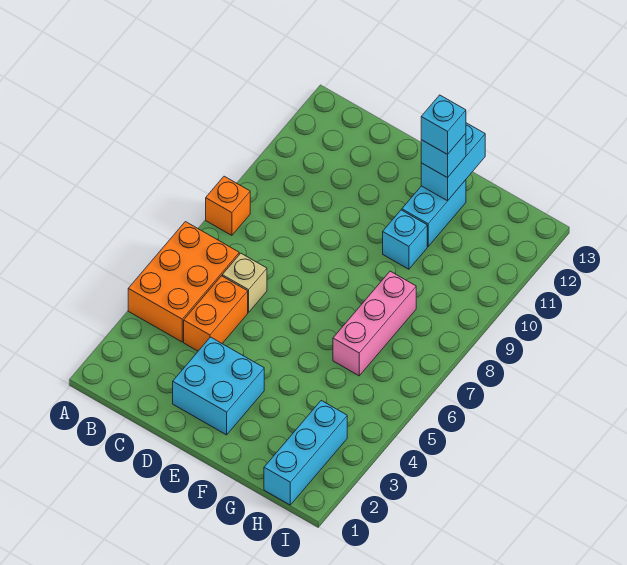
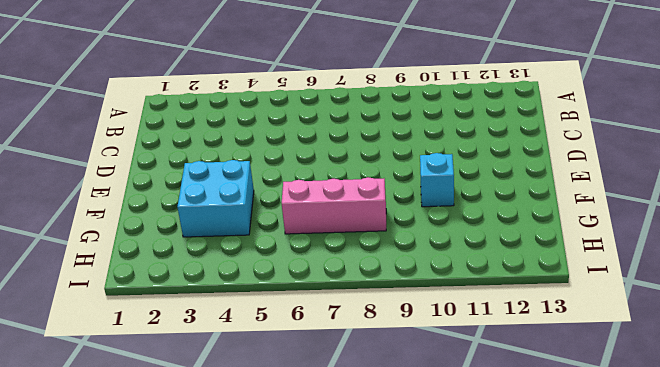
cyan brick F3:G4 level 1 -> cyan brick D2:E3 level 1
none -> orange brick A4:B6 level 1
none -> orange brick A8 level 1
none -> orange brick C4:C5 level 1

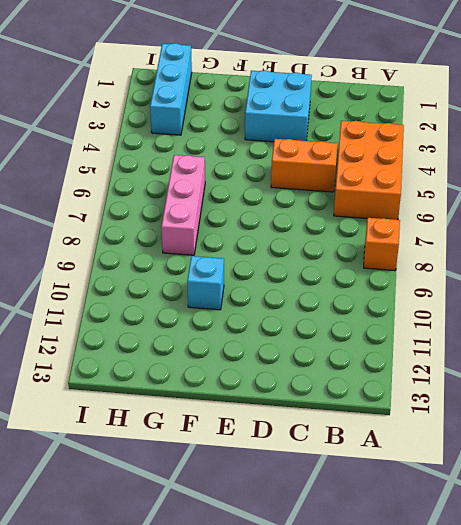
orange brick C5:D5 level 1 -> orange brick C4:C5 level 1
none -> tan brick C6 level 1
none -> cyan brick F11:F12 level 1
none -> cyan brick F12:F13 level 2

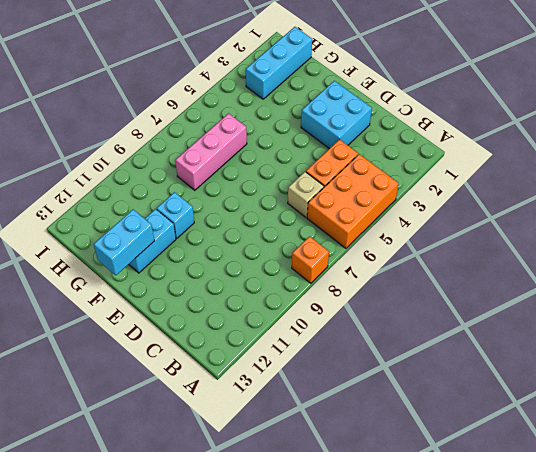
none -> cyan brick F12 level 3
none -> cyan brick F12 level 4

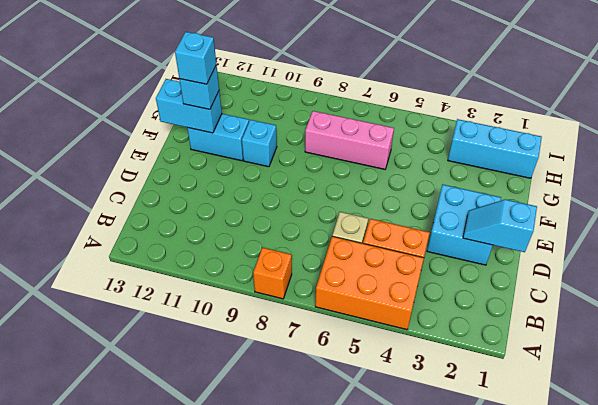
cyan slope D1:D2 level 2 top 1 -> none

